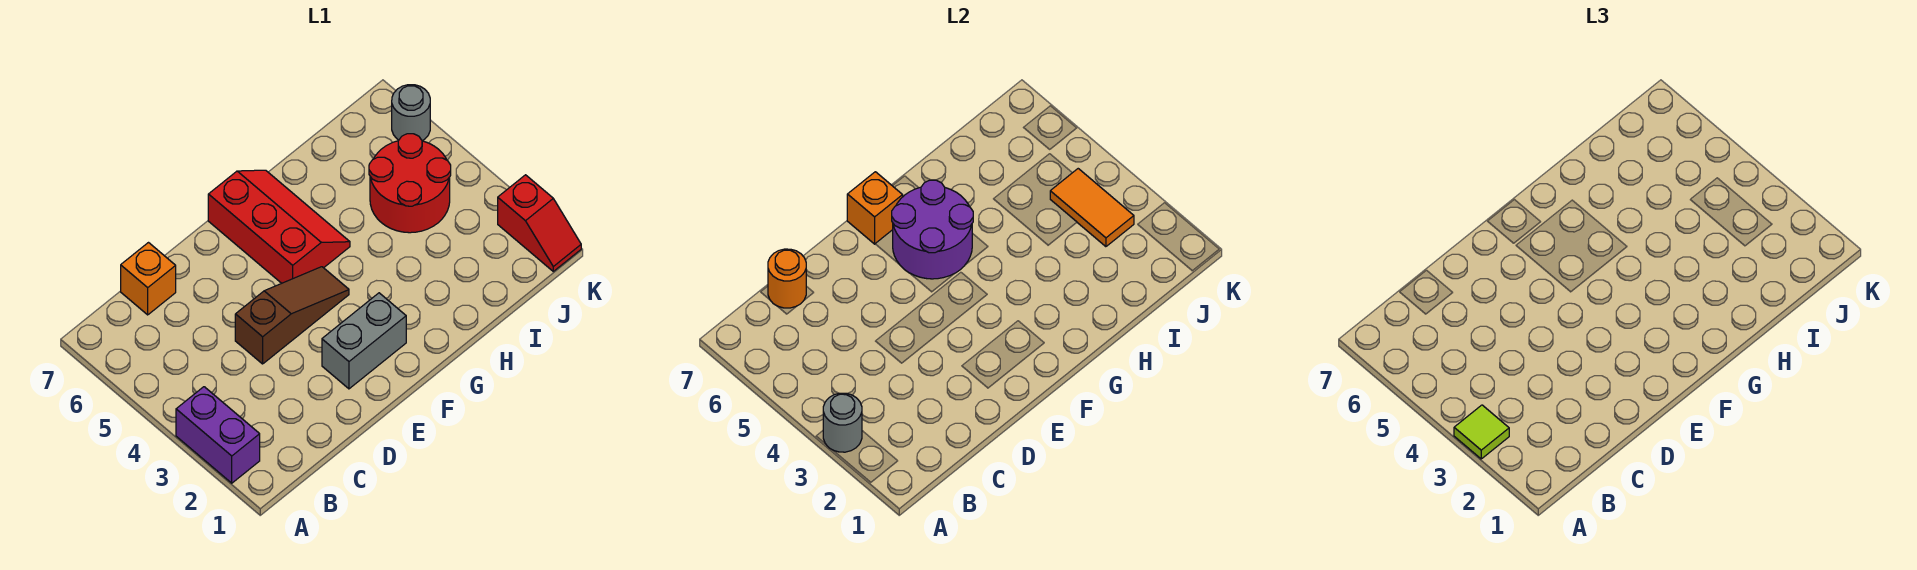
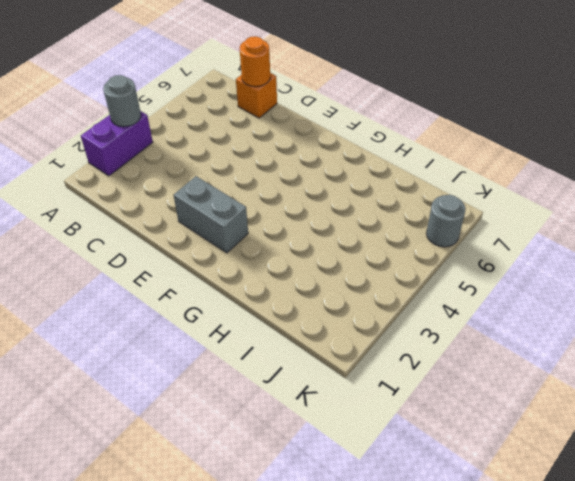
none -> brown slope D4:F4 level 1 top D
none -> red slope F5:G7 level 1 top F
none -> red round brick I4:J5 level 1

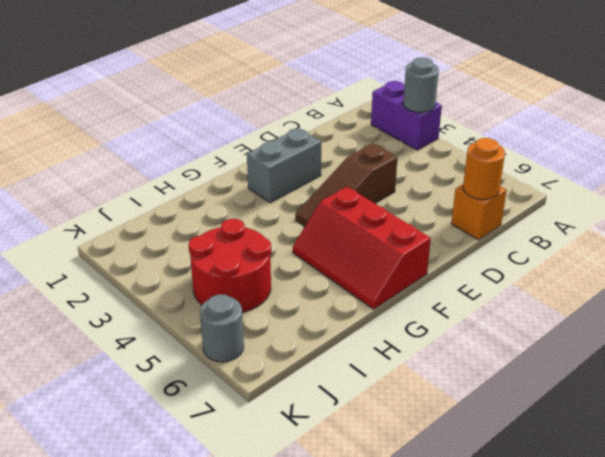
none -> red slope K1:K2 level 1 top 2
none -> purple round brick F5:G6 level 2
none -> orange brick F7 level 2

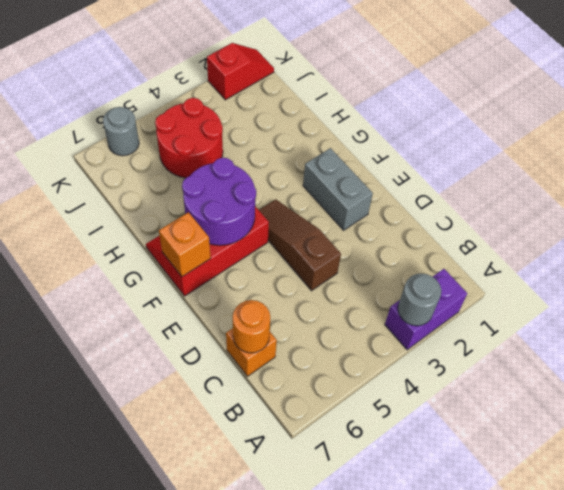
none -> orange tile J3:J4 level 2
none -> lime tile A3 level 3

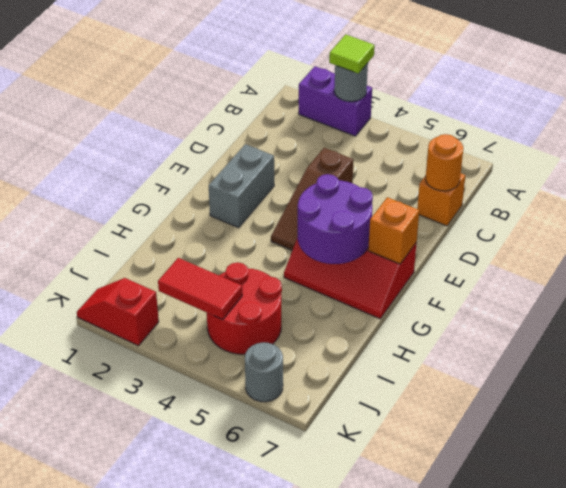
red tile J3:J4 level 2 -> orange tile J3:J4 level 2

